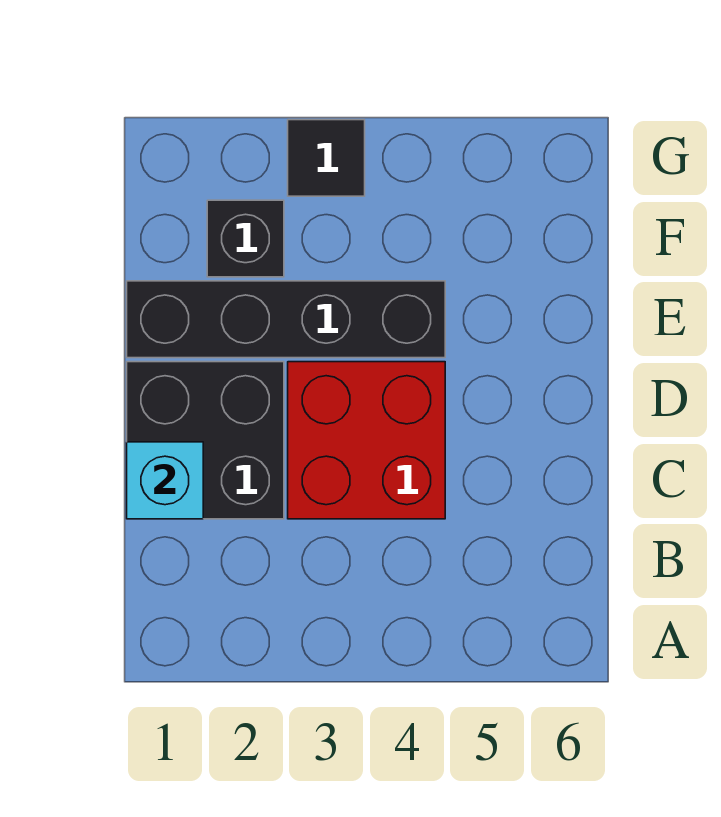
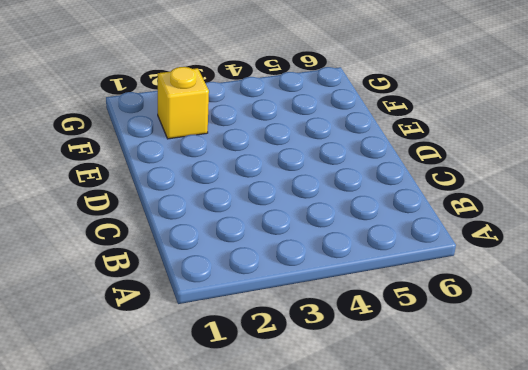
yellow brick F2 level 1 -> black brick F2 level 1
none -> black brick C1:D2 level 1
none -> red brick C3:D4 level 1

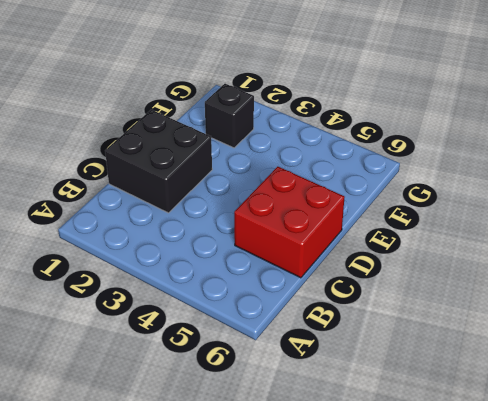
red brick C5:D6 level 1 -> red brick C3:D4 level 1
none -> black brick E1:E4 level 1
none -> black tile G3 level 1

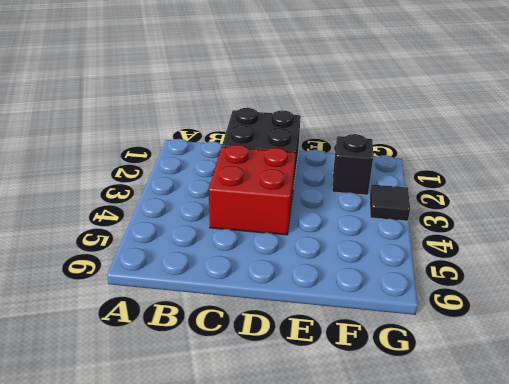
none -> black brick E1:E4 level 1
none -> cyan brick C1 level 2

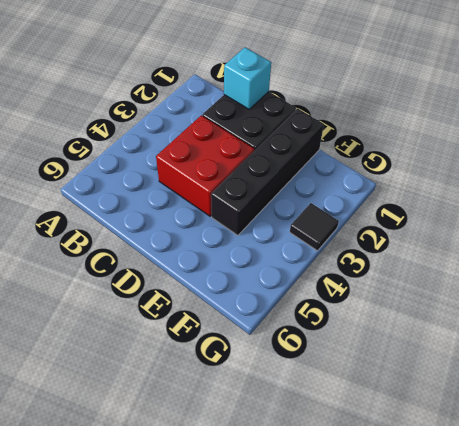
none -> black brick F2 level 1

